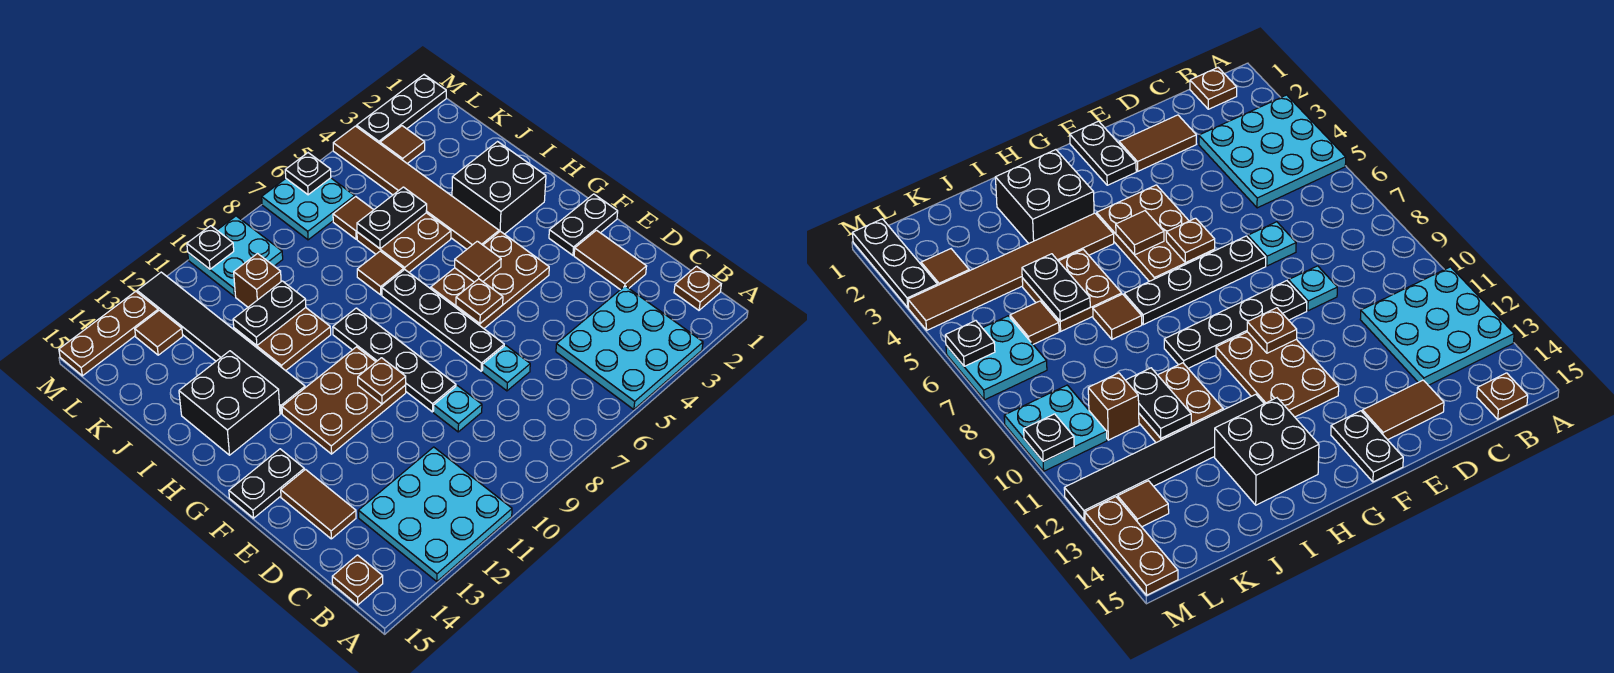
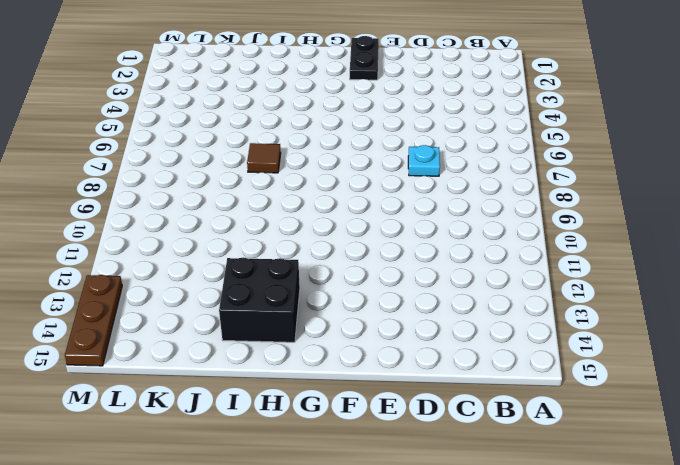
none -> cyan plate A3:C5 level 1
none -> cyan plate A11:C13 level 1
none -> brown plate B1 level 1
none -> brown plate B15 level 1

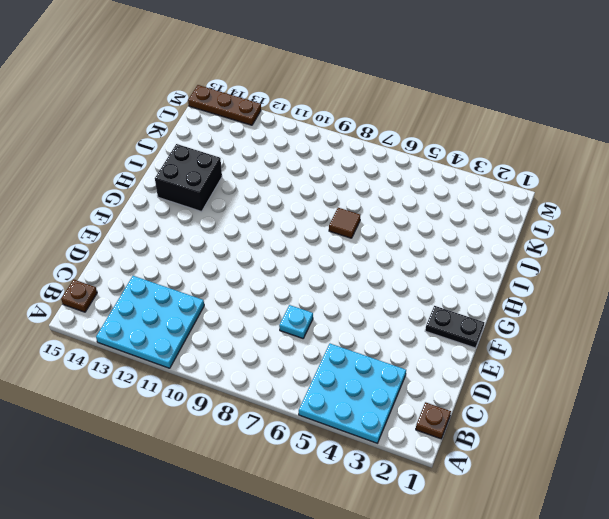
none -> brown tile D2:E2 level 1
none -> cyan plate D9 level 1
none -> brown tile D14:E14 level 1
none -> black plate E7:H7 level 1

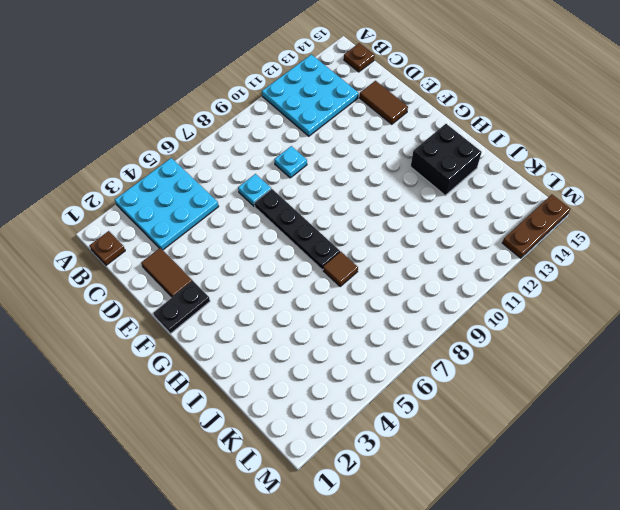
none -> black plate E9:H9 level 1
none -> brown plate F4:G6 level 1
none -> brown plate F10:G12 level 1
none -> black plate F14:F15 level 1

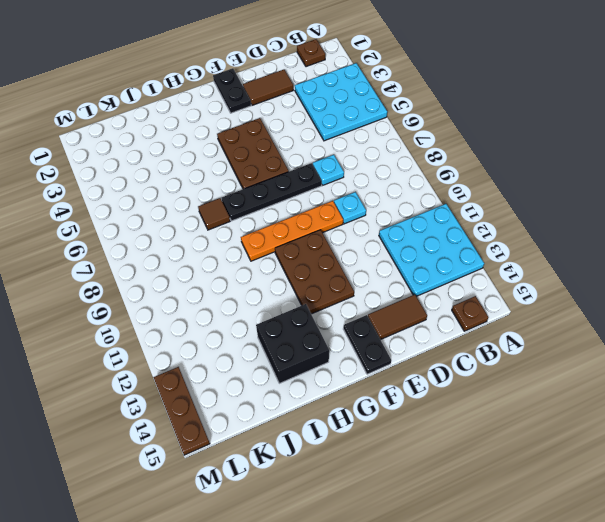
orange plate E9:H9 level 1 -> black plate E9:H9 level 1
none -> black brick H2:I3 level 1
none -> brown tile H4:M4 level 1
none -> black tile H12:M12 level 1
none -> brown plate I5:J6 level 1

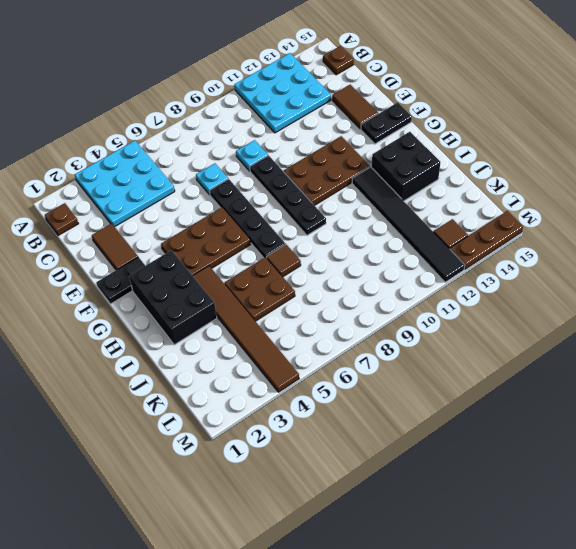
black brick G2:I3 level 1 -> black brick H2:I3 level 1
none -> brown plate I10:J11 level 1
none -> brown tile K6 level 1
none -> brown brick K10 level 1
none -> brown tile L3 level 1

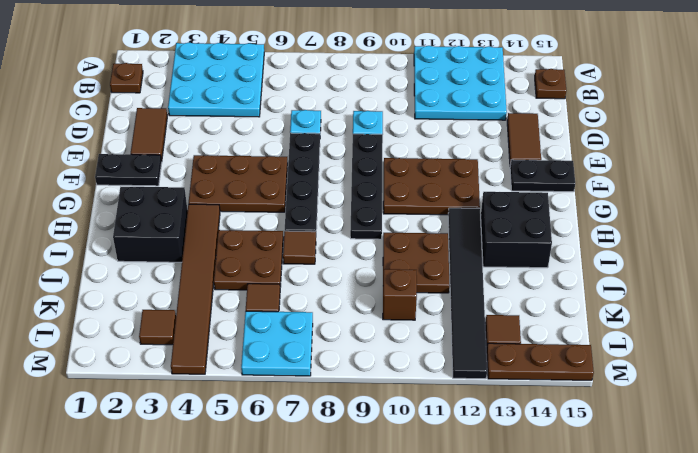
none -> cyan plate L9:M10 level 1
none -> black plate M1:M3 level 1
none -> brown plate F6 level 2
none -> brown plate F10 level 2

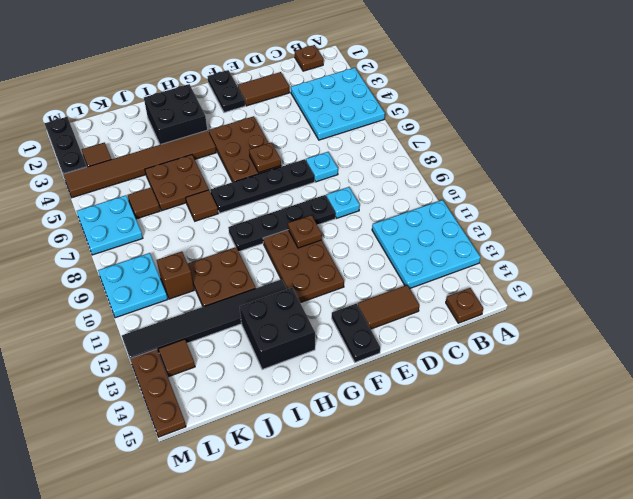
none -> brown tile G5 level 2
none -> black plate J5:J6 level 2
none -> black plate J10:J11 level 2
none -> black plate M6 level 2

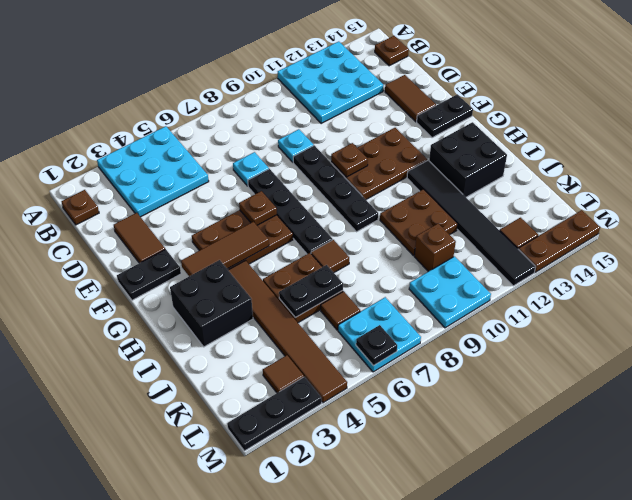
brown tile G3:G5 level 2 -> brown tile G5 level 2
none -> black plate J10:J11 level 2
none -> black plate M10 level 2

